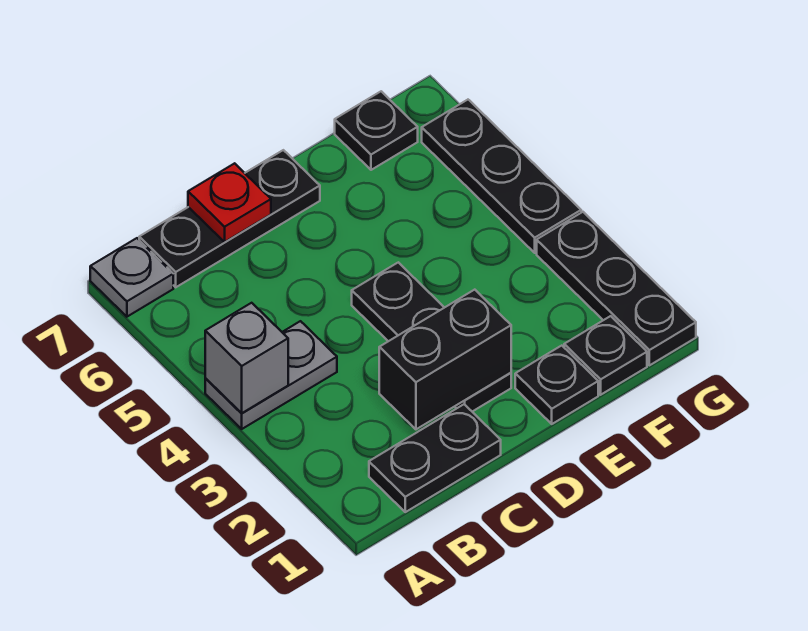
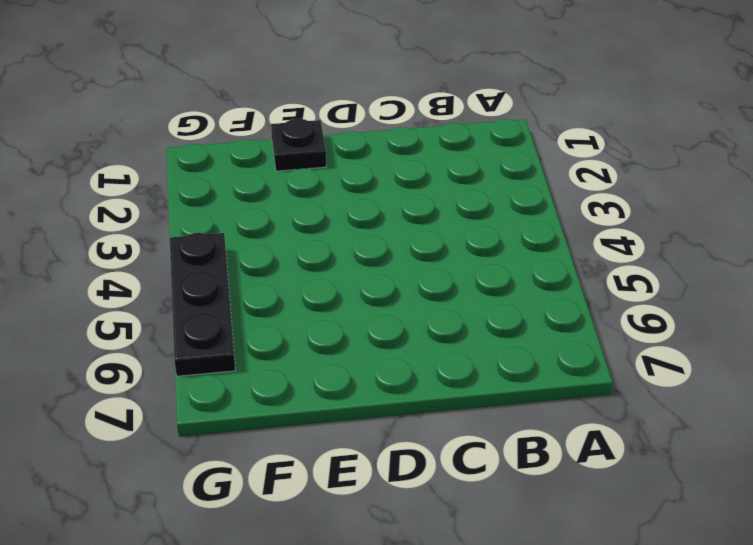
none -> grey plate A4:B4 level 1
none -> grey plate A7 level 1
none -> black plate B1:C1 level 1

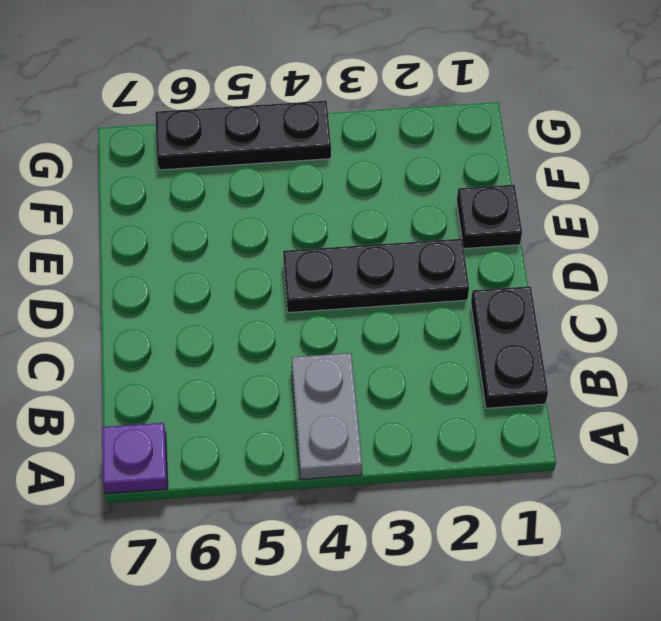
purple plate A7 level 1 -> grey plate A7 level 1
none -> black plate B7:D7 level 1
none -> black plate F1 level 1
none -> black plate F7 level 1

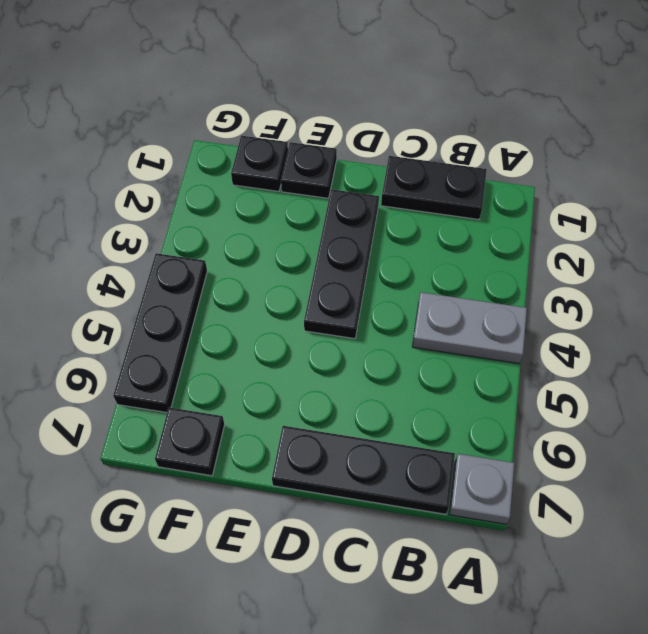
none -> black plate G1:G3 level 1
none -> grey brick A4 level 2
none -> black brick C2:D2 level 2

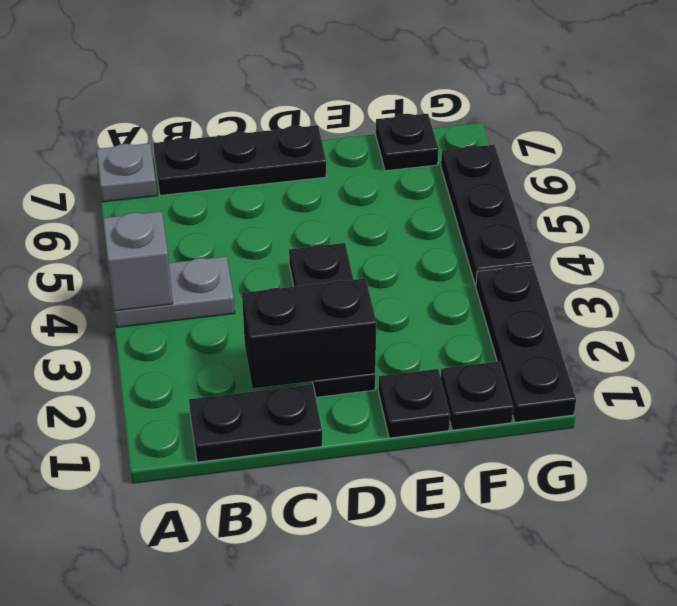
none -> red plate C7 level 2

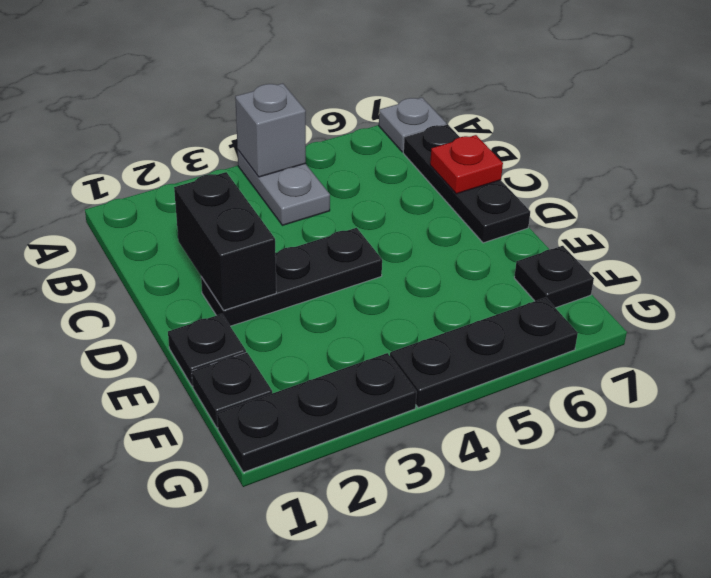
none -> black plate B1:C1 level 1

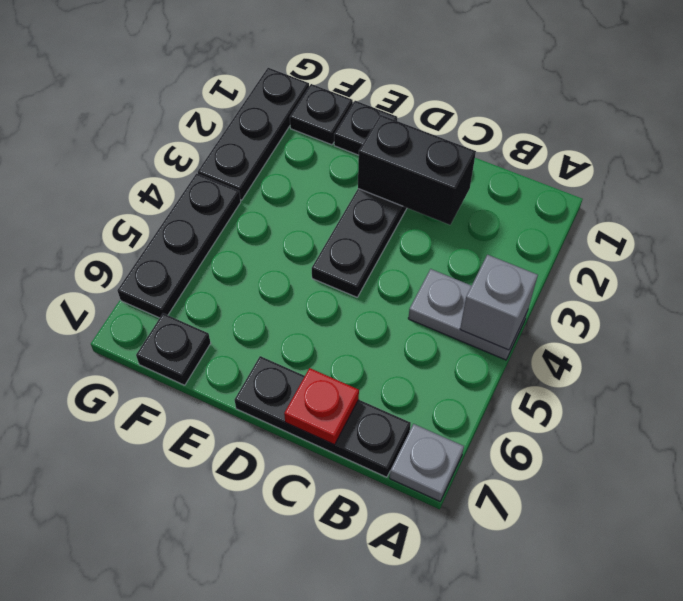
none -> black plate B1:C1 level 1

